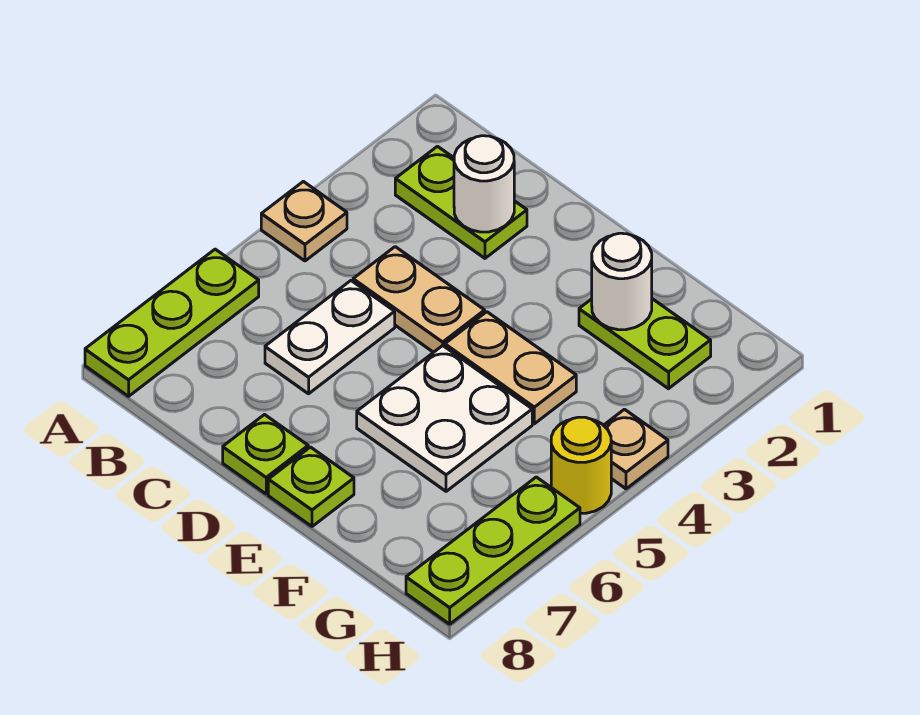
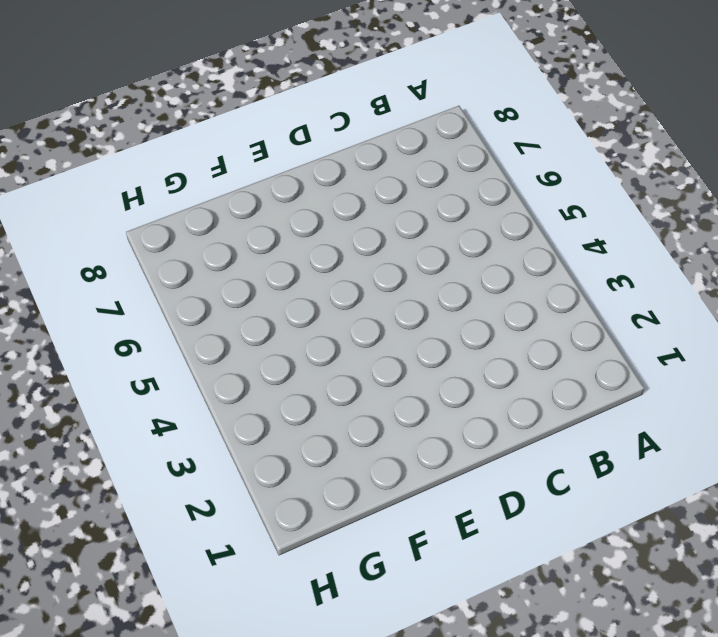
none -> tan plate A4 level 1
none -> lime plate A6:A8 level 1
none -> lime plate B2:C2 level 1

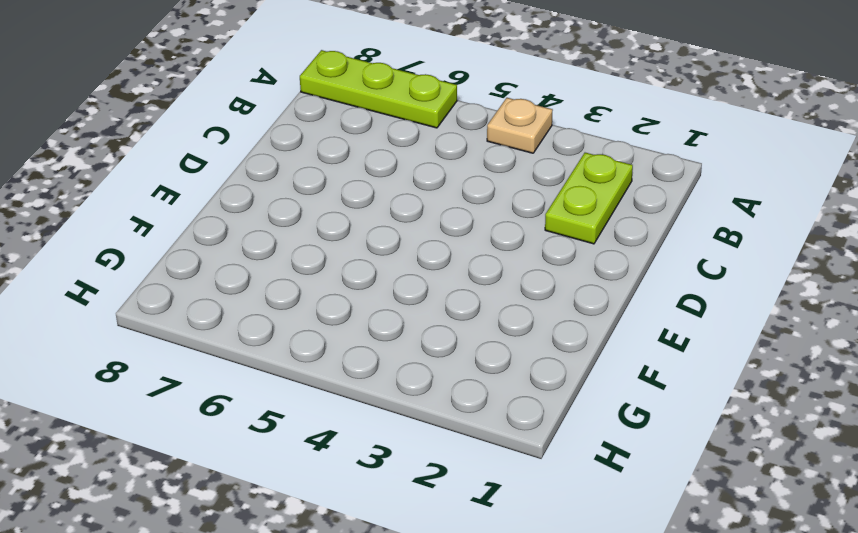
none -> tan plate C4:D4 level 1
none -> white plate C5:C6 level 1
none -> lime plate D8 level 1

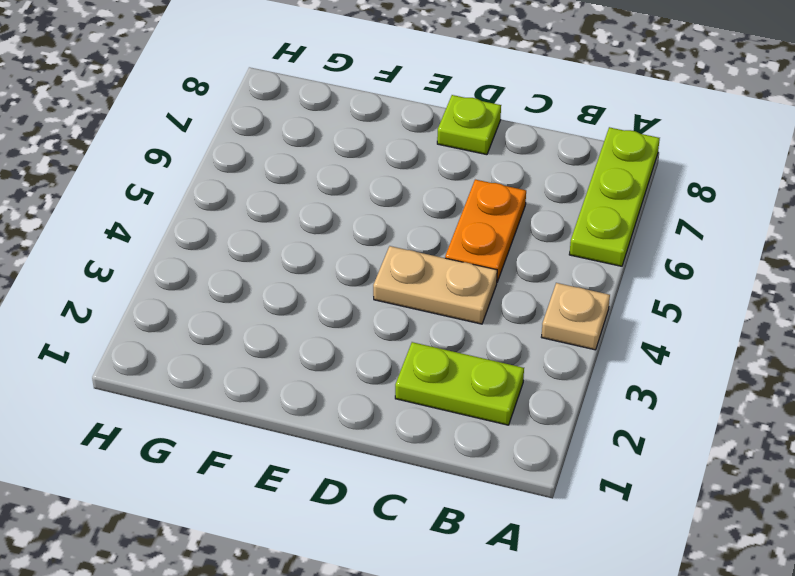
orange plate C5:C6 level 1 -> white plate C5:C6 level 1
none -> tan plate E4:F4 level 1
none -> white plate E5:F6 level 1
none -> lime plate E8 level 1

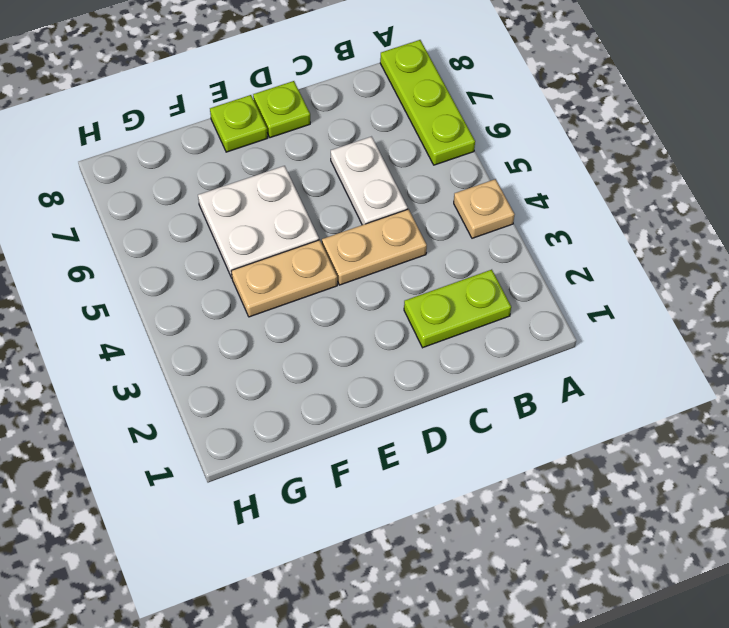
none -> lime plate F2:G2 level 1
none -> tan plate H4 level 1
none -> yellow round brick H5 level 1

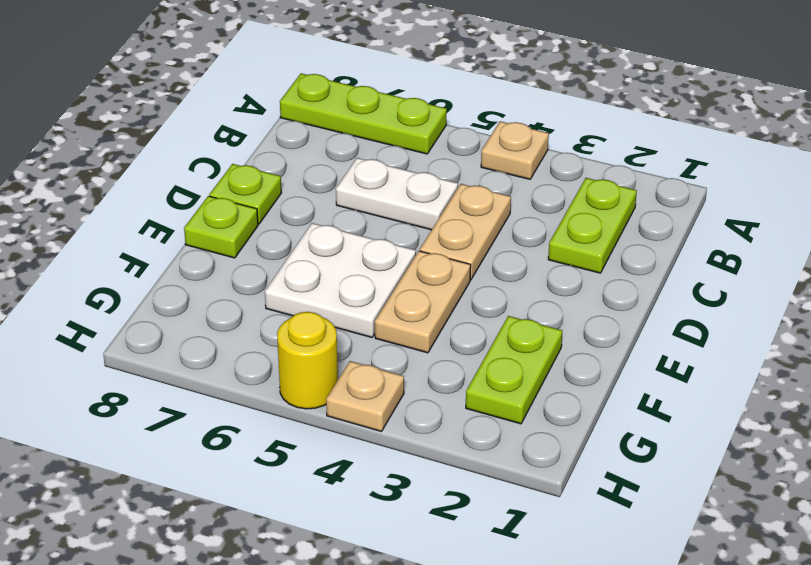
none -> lime plate H6:H8 level 1
none -> white round brick C2 level 2
none -> white round brick F2 level 2

